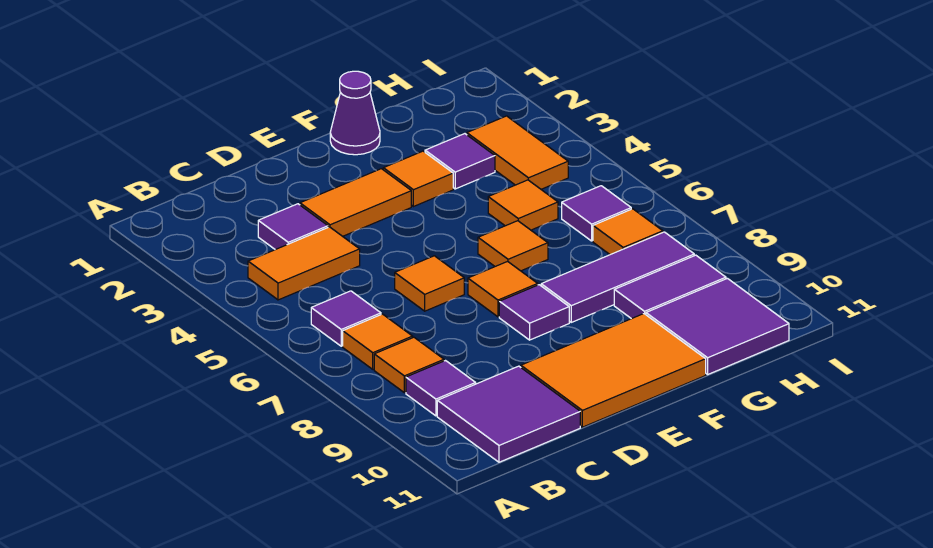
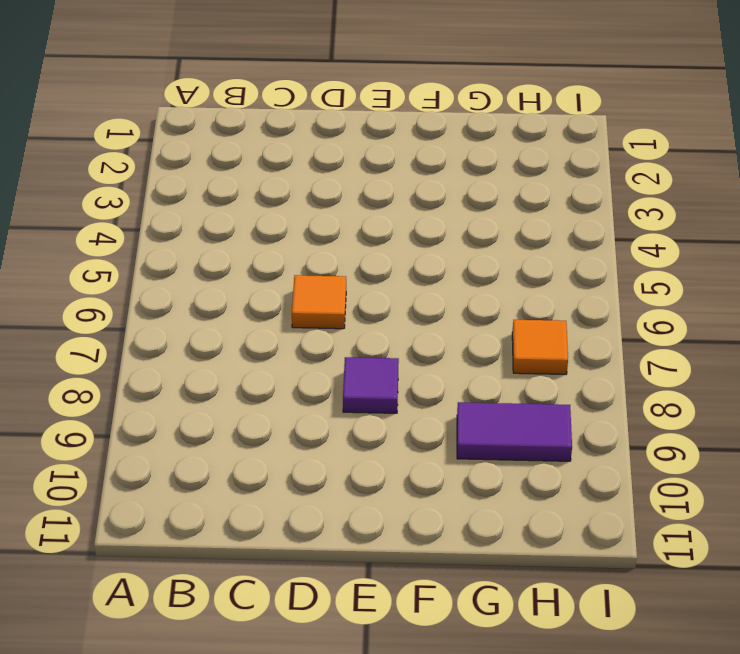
none -> orange tile B4:C4 level 1
none -> purple tile B6 level 1
none -> orange tile B7 level 1

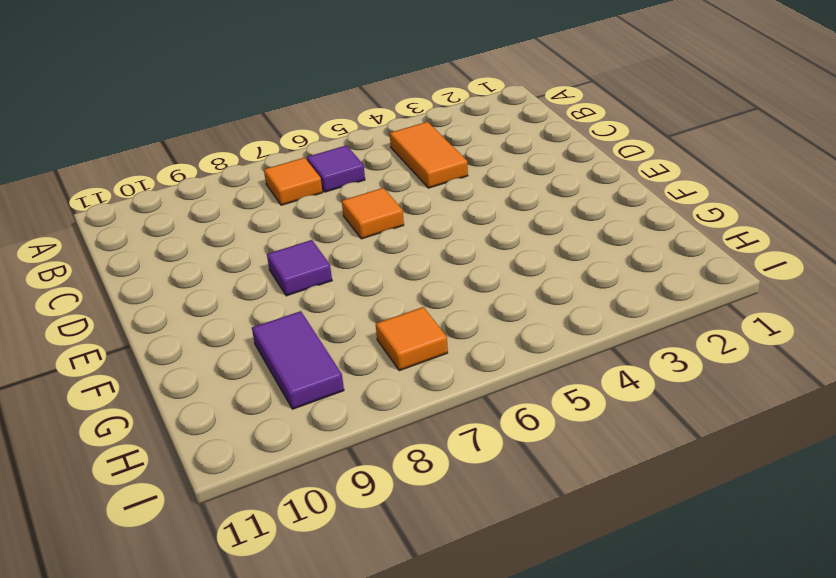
none -> orange tile B8 level 1
none -> purple tile B9 level 1
none -> purple tile B10:C11 level 1

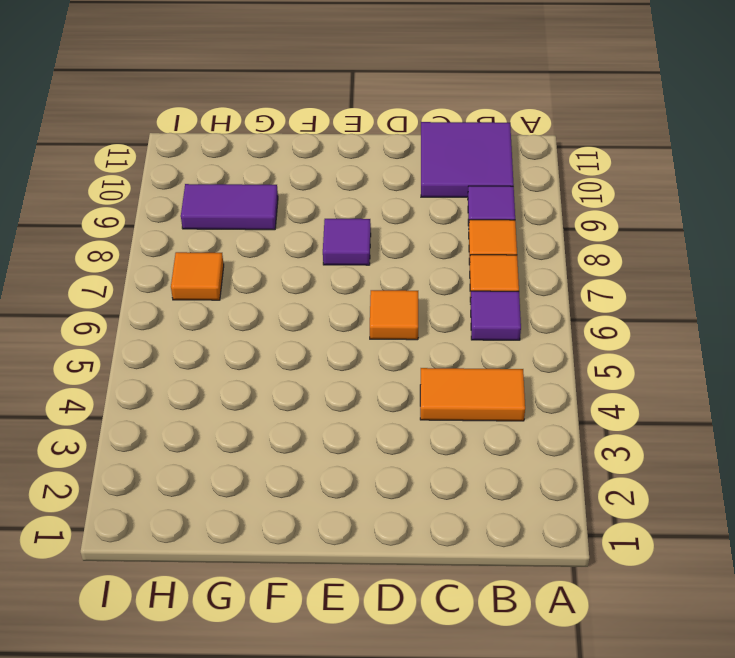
none -> purple tile C3 level 1
none -> orange tile D3:E3 level 1
none -> orange tile D10:F11 level 1

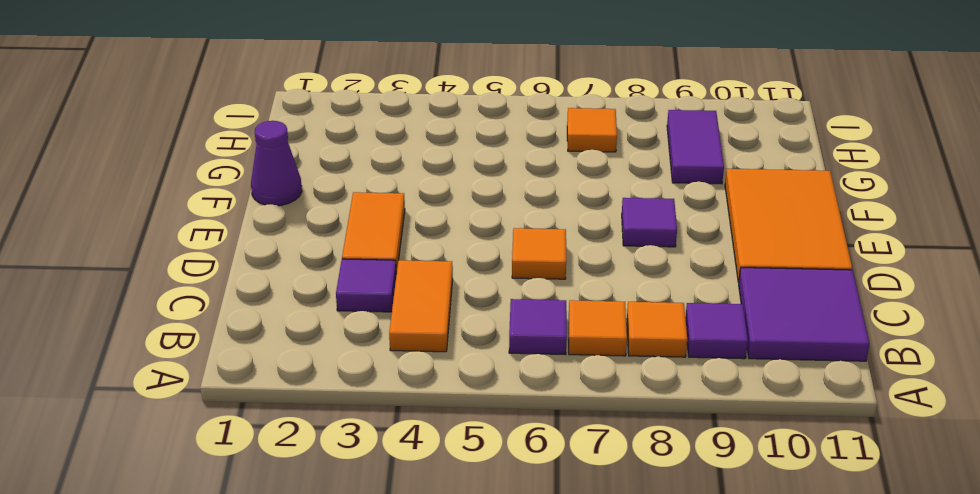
none -> orange tile E7 level 1
none -> orange tile F3 level 1
none -> orange tile F6 level 1

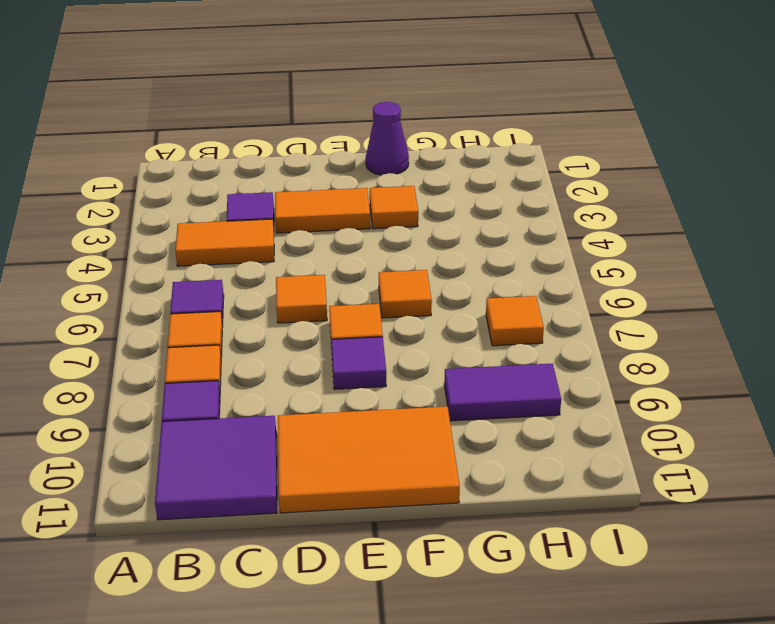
none -> purple tile F8:H8 level 1
none -> purple tile G3 level 1
none -> orange tile G5 level 1

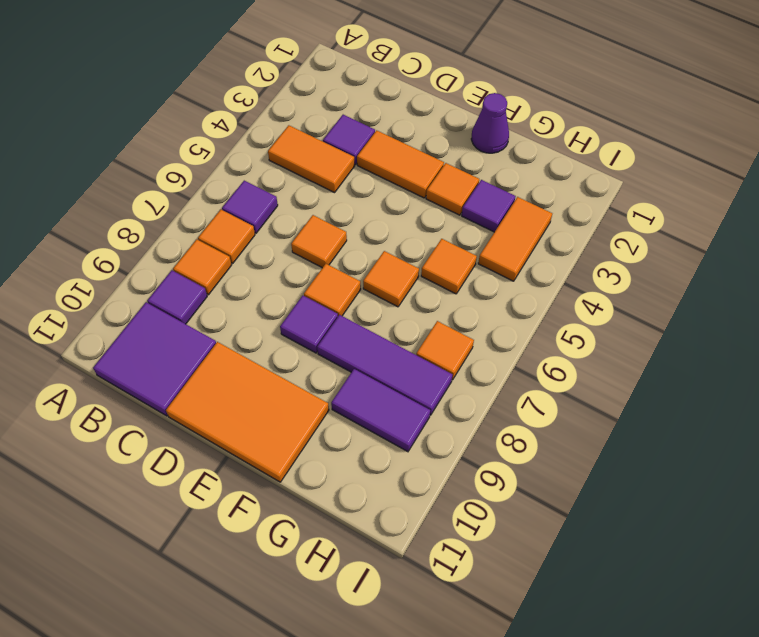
none -> purple tile G10:H11 level 1
none -> purple tile H6 level 1

